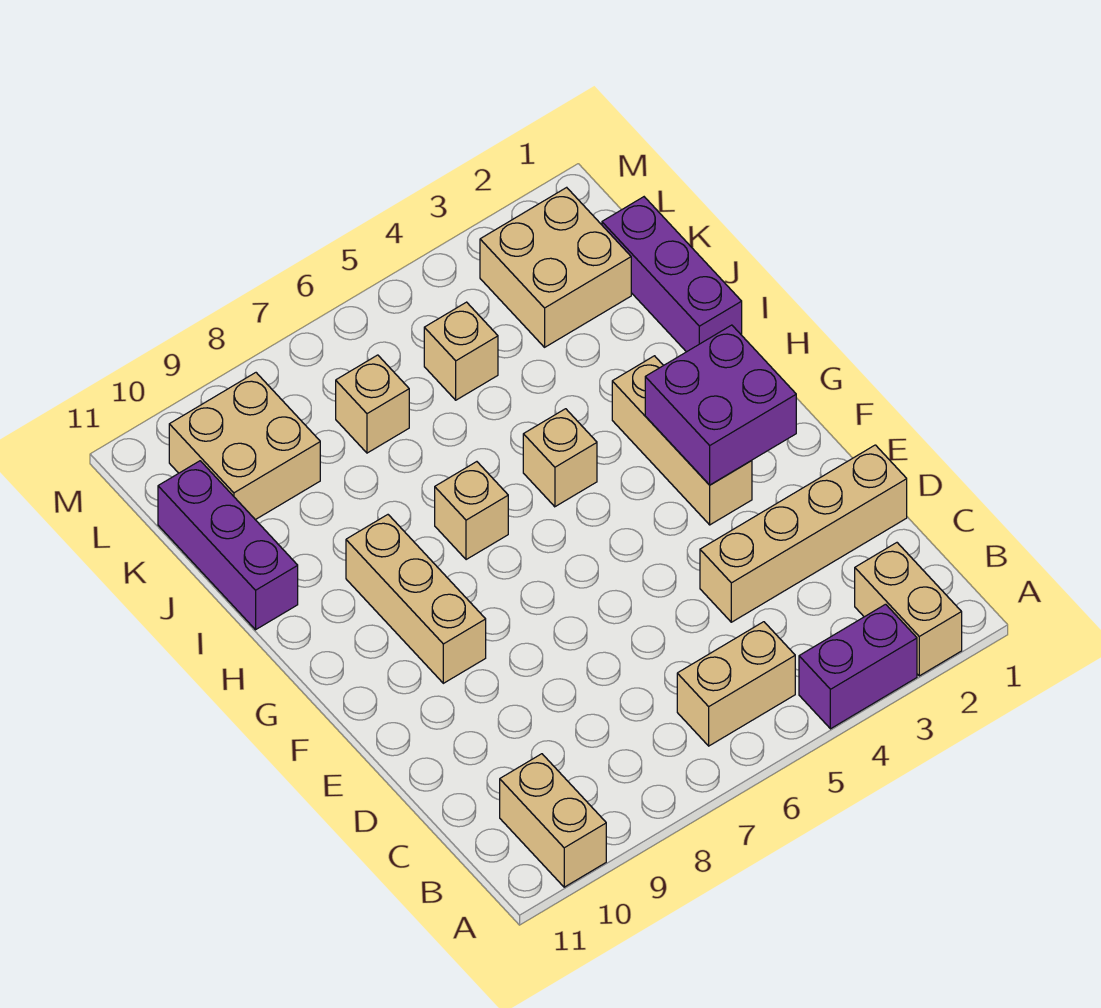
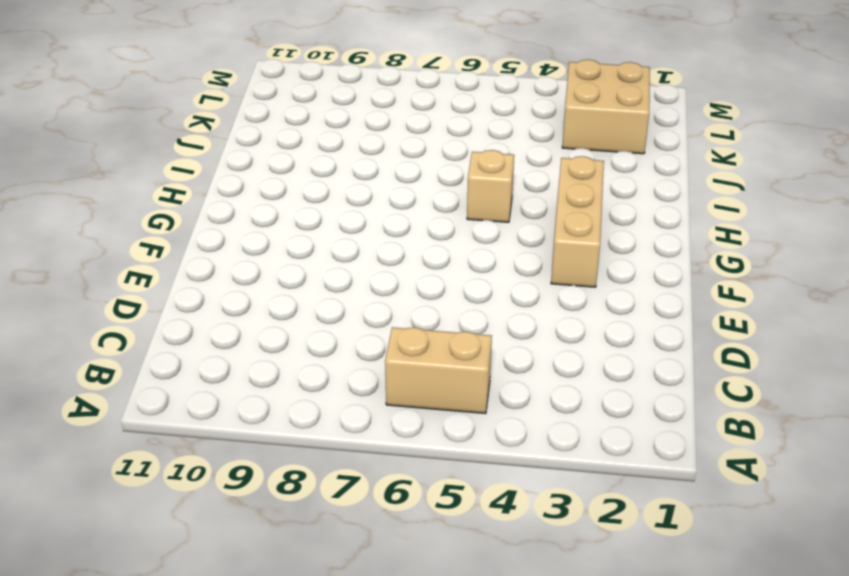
none -> tan brick A2:B2 level 1
none -> purple brick A3:A4 level 1
none -> tan brick A10:B10 level 1

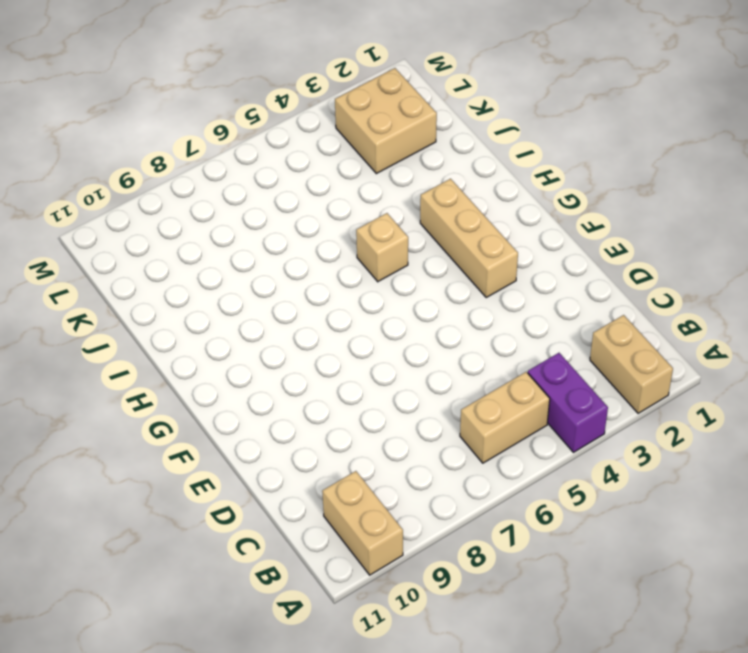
purple brick A4:B4 level 1 -> purple brick A3:A4 level 1
none -> tan brick D1:D4 level 1
none -> tan brick F9:H9 level 1
none -> tan brick H7 level 1

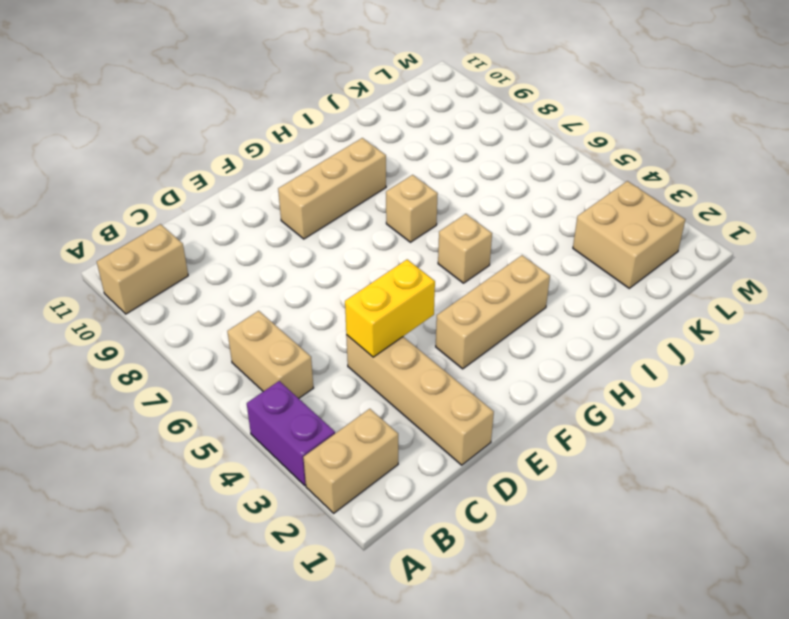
yellow brick D4:E4 level 2 -> none
none -> purple brick I1:K1 level 1
none -> purple brick I11:K11 level 1
none -> tan brick K5 level 1

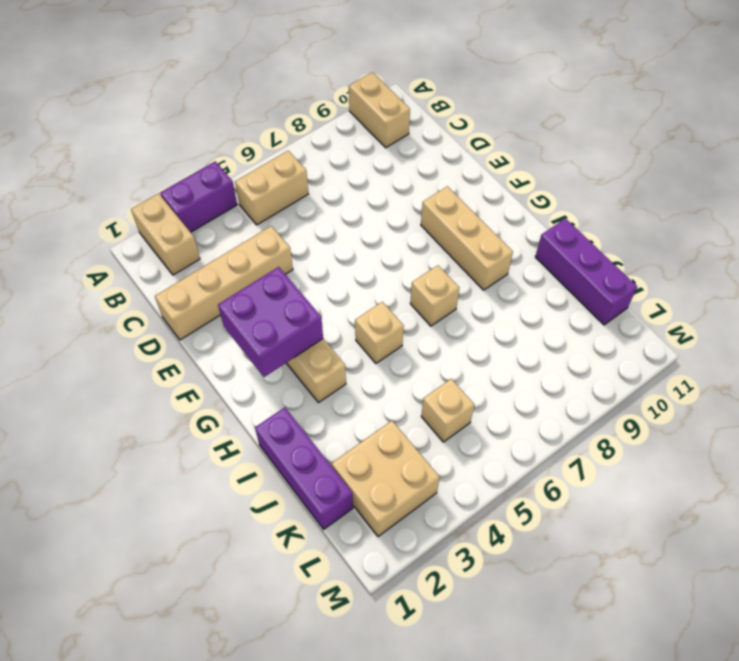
none -> tan brick K7 level 1
none -> tan brick K9:L10 level 1

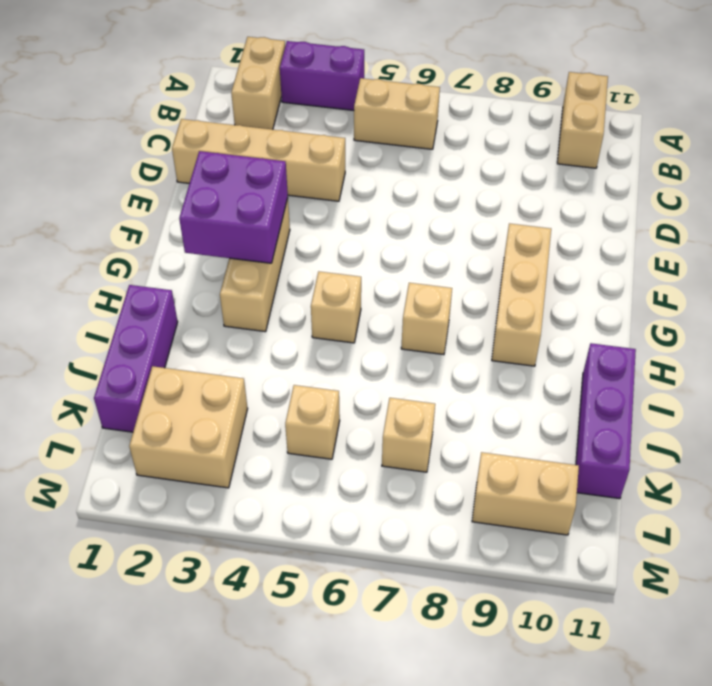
tan brick L9:L10 level 1 -> tan brick K9:L10 level 1

